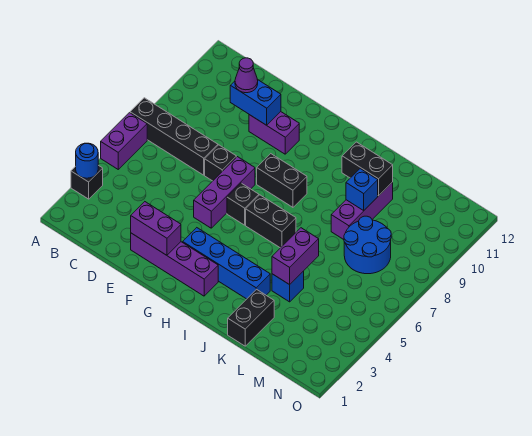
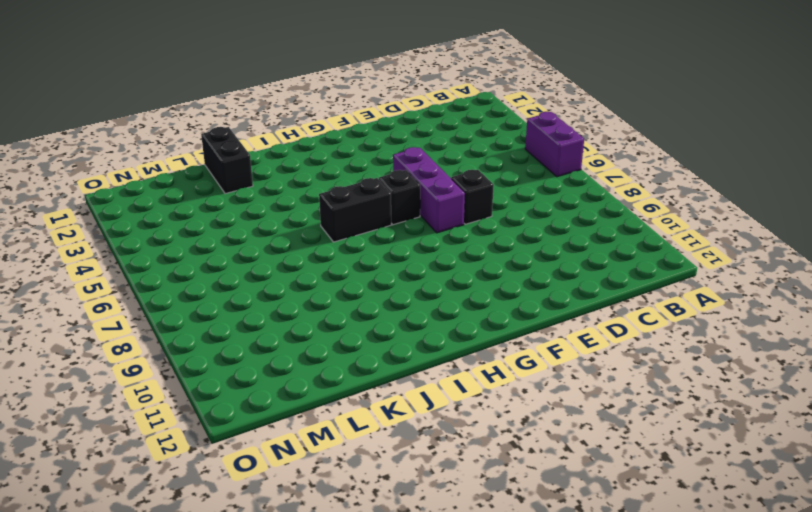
none -> black brick A3 level 1
none -> black brick A7:D7 level 1
none -> purple brick E2:H2 level 1

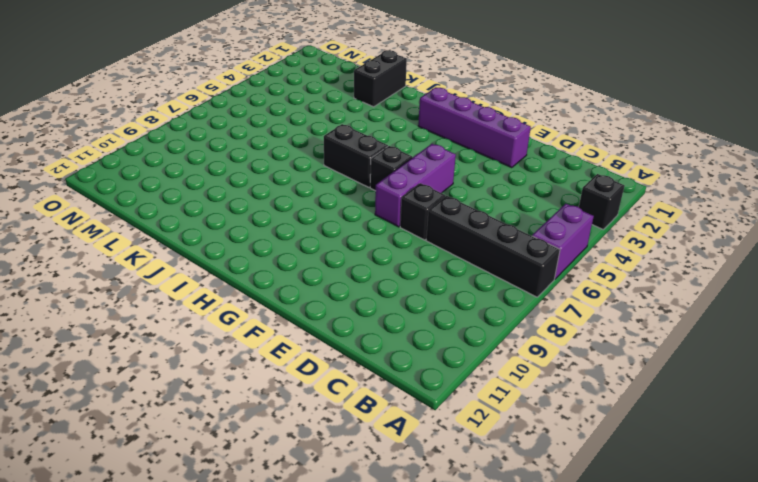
none -> purple brick E10:F10 level 1
none -> blue brick G3:J3 level 1
none -> black brick G8:H8 level 1

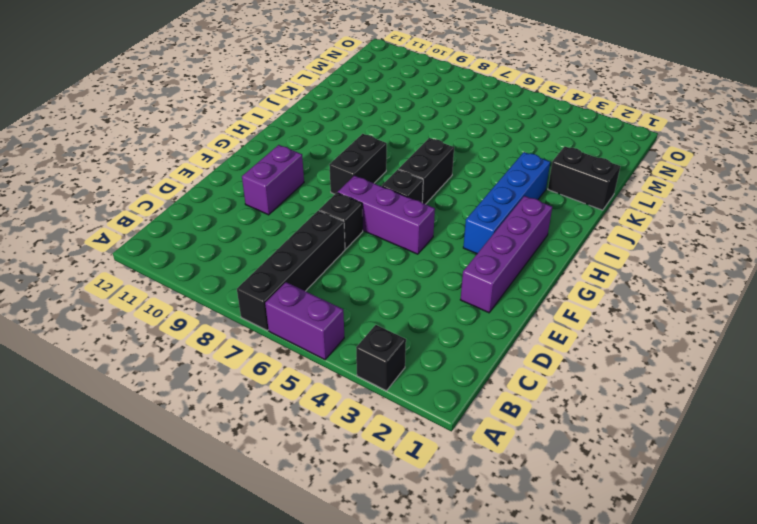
none -> blue brick K4 level 1
none -> purple brick K8:K10 level 1
none -> blue round brick L7:M8 level 1

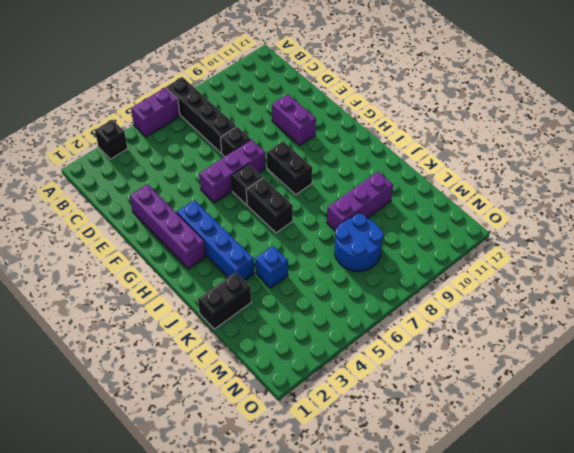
none -> blue round brick A3 level 2
none -> blue brick D10:E10 level 2
none -> purple brick E2:F2 level 2

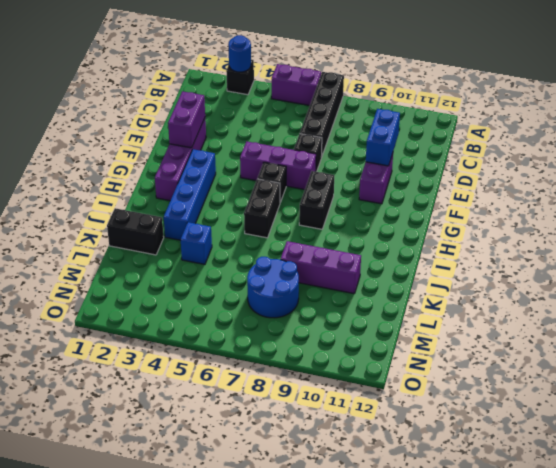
none -> black brick J10:K10 level 2
none -> purple brick K4:K5 level 2
none -> blue brick K9 level 2

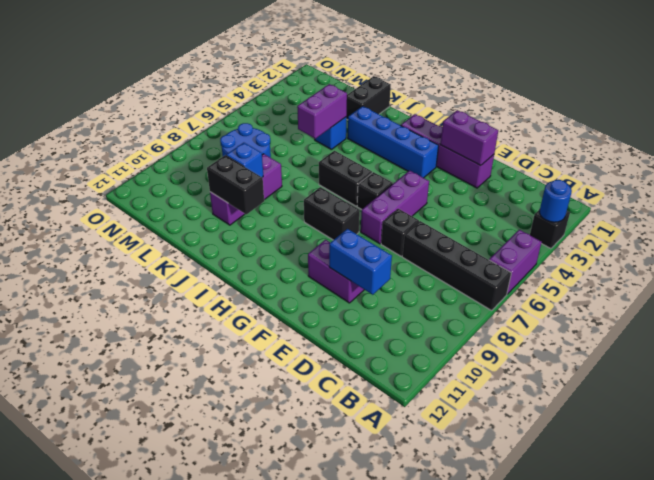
none -> purple cone D10 level 3

